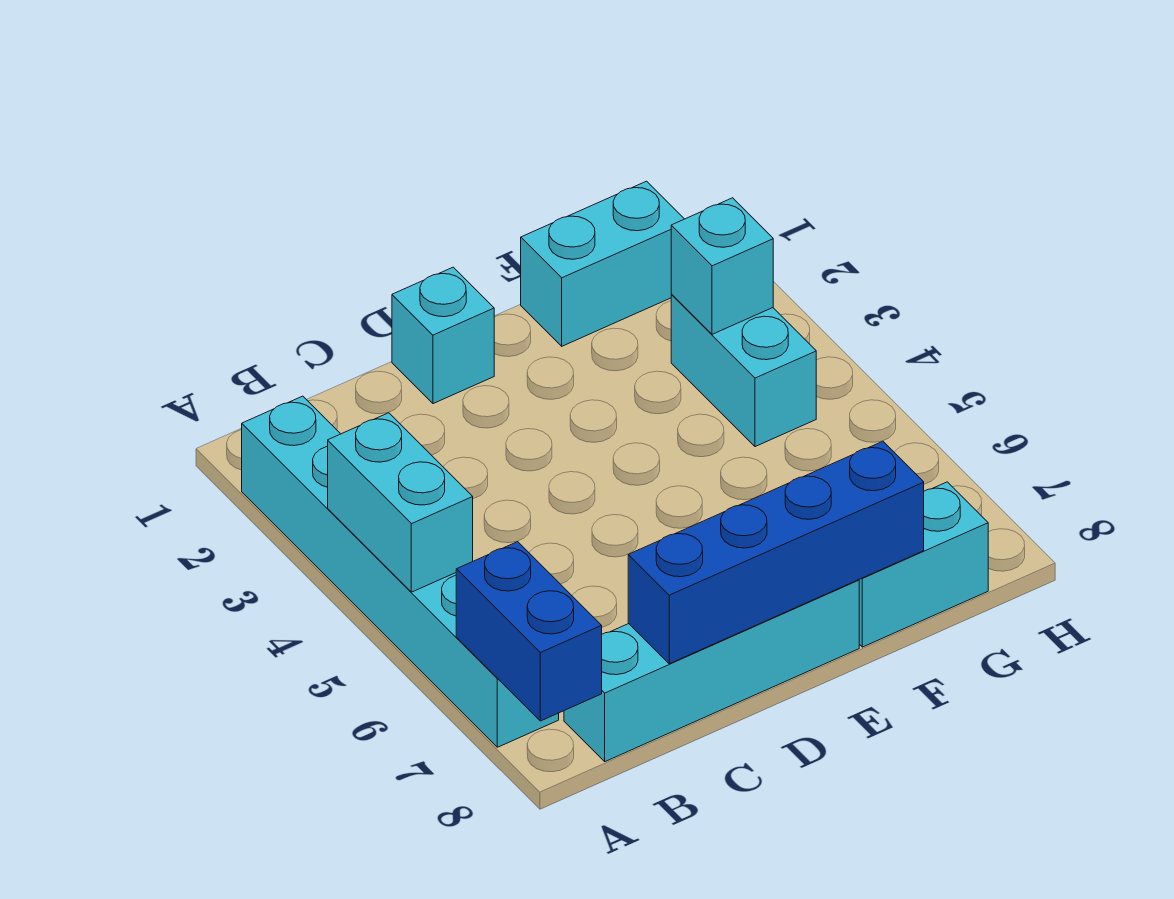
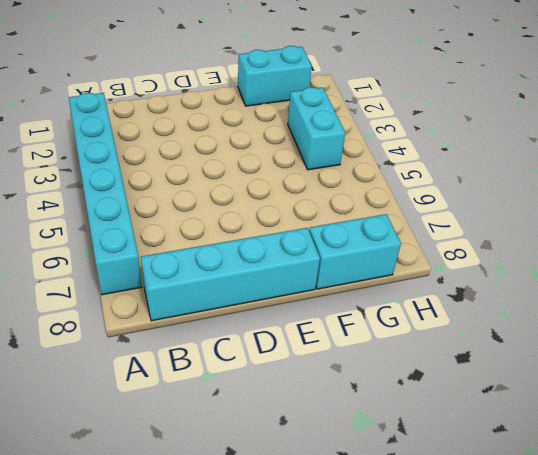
none -> cyan brick D1 level 1
none -> cyan brick A4:A5 level 2

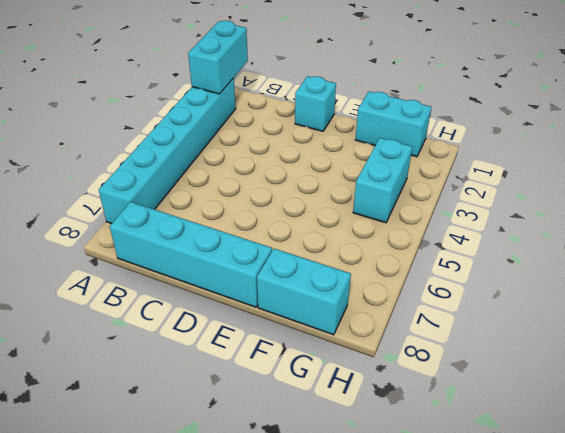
cyan brick A1:A2 level 2 -> cyan brick A4:A5 level 2
none -> blue brick A7:A8 level 2
none -> blue brick C8:F8 level 2

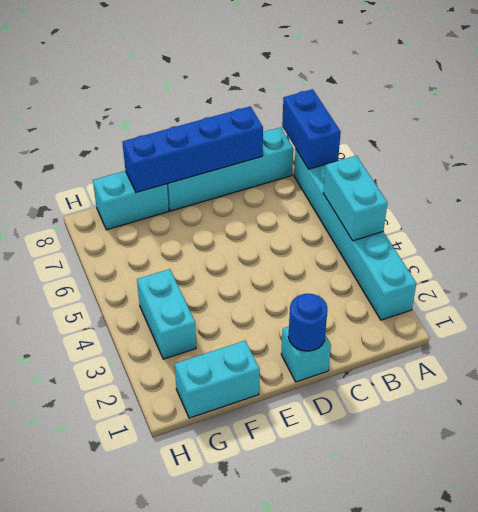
blue round brick D1 level 2 -> none
none -> cyan brick G3 level 2

